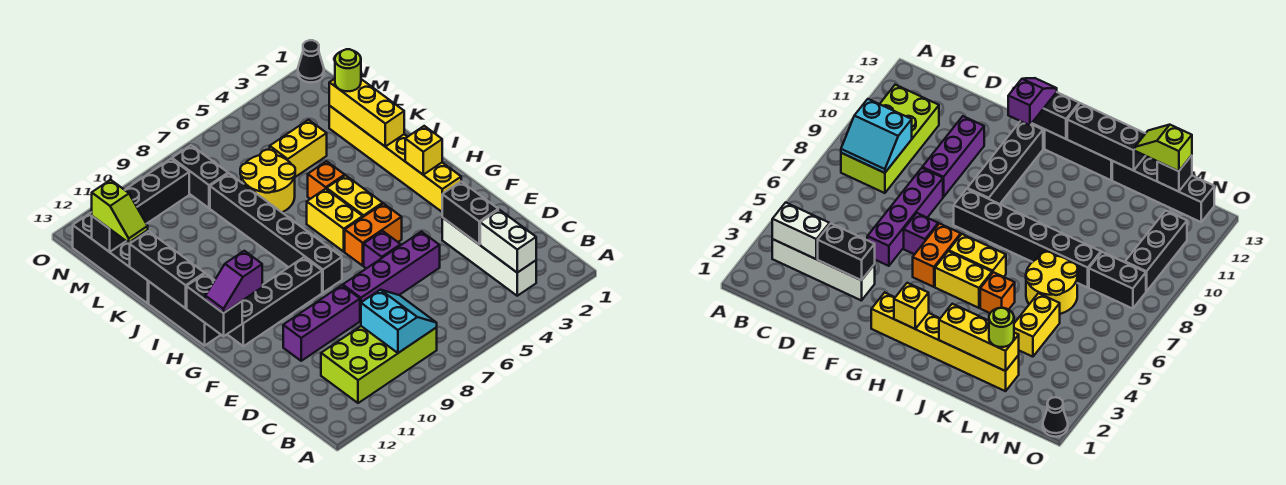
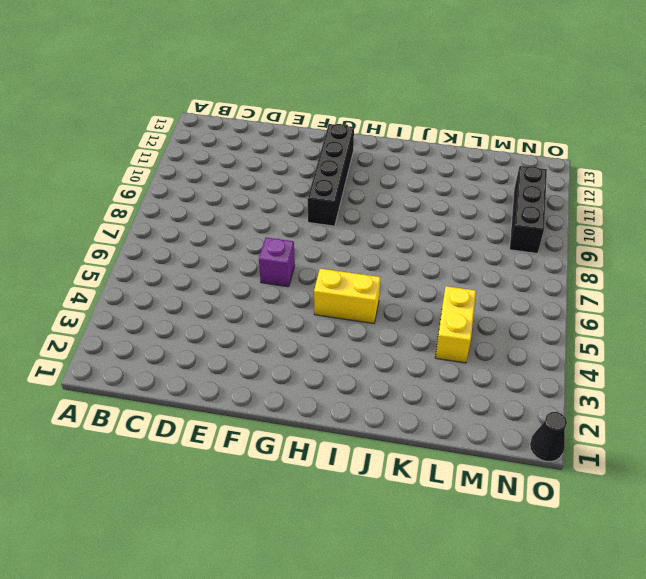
none -> white brick B3:E3 level 1
none -> lime brick B8:C11 level 1
none -> purple brick E5:E8 level 1
none -> purple brick E9:E11 level 1

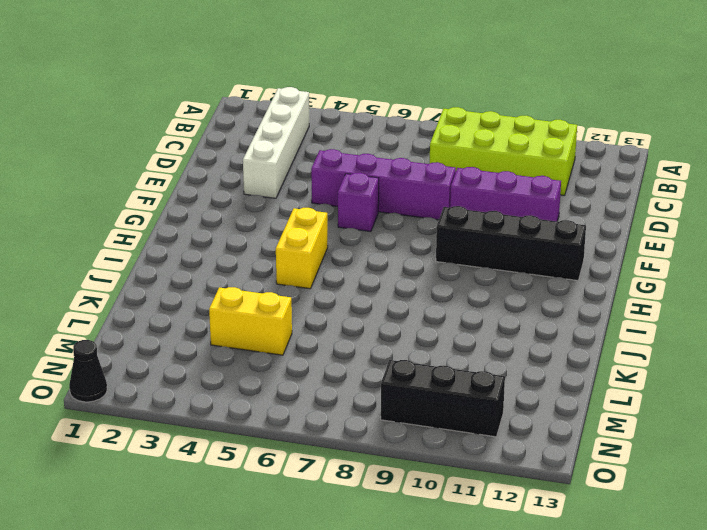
none -> yellow brick G2:L2 level 1
none -> orange brick G5:G6 level 1
none -> black brick G8:L8 level 1
none -> yellow brick H6:I6 level 1

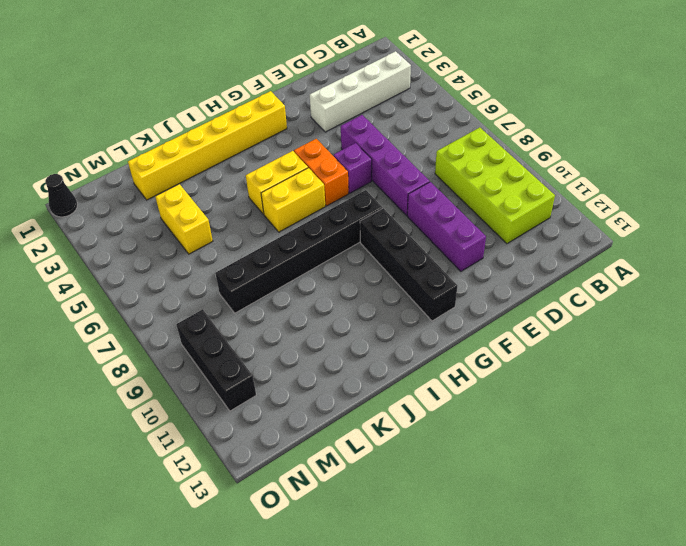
none -> black brick H13:J13 level 1
none -> orange brick J5 level 1
none -> yellow round brick K6:L7 level 1
none -> black brick K13:N13 level 1

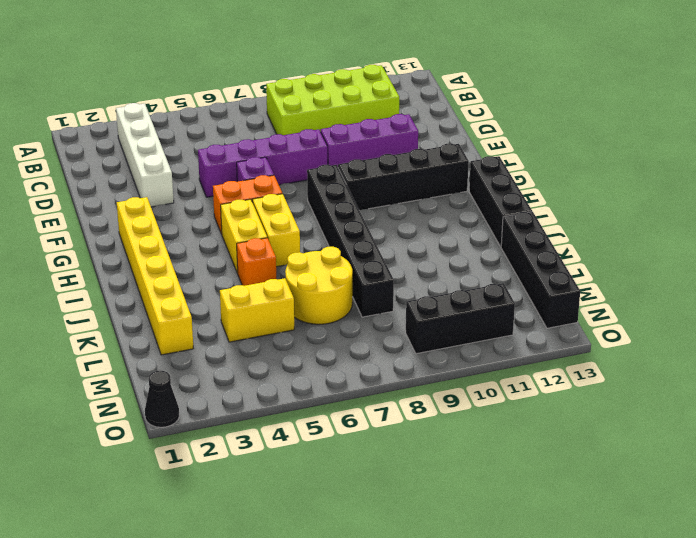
none -> black brick M8:N8 level 1
none -> white brick B3:C3 level 2
none -> cyan slope B8:C9 level 2 top 9
none -> black brick D3:E3 level 2

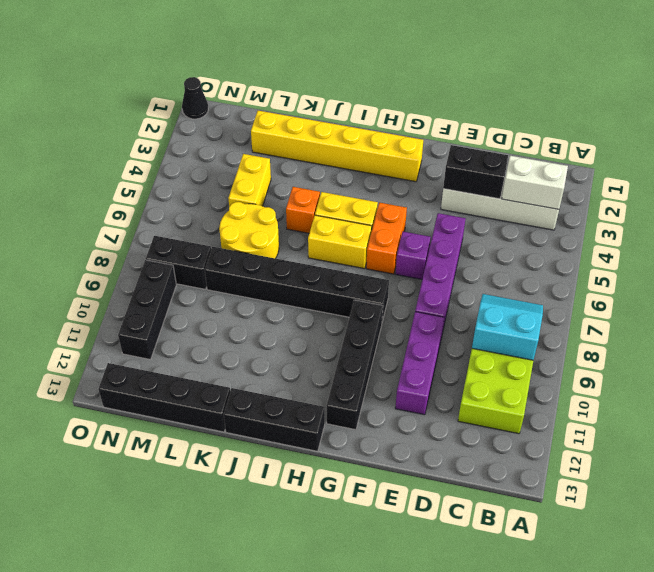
none -> black brick G13:H13 level 2
none -> yellow brick H2 level 2
none -> black brick I13:K13 level 2
none -> yellow brick J2:L2 level 2

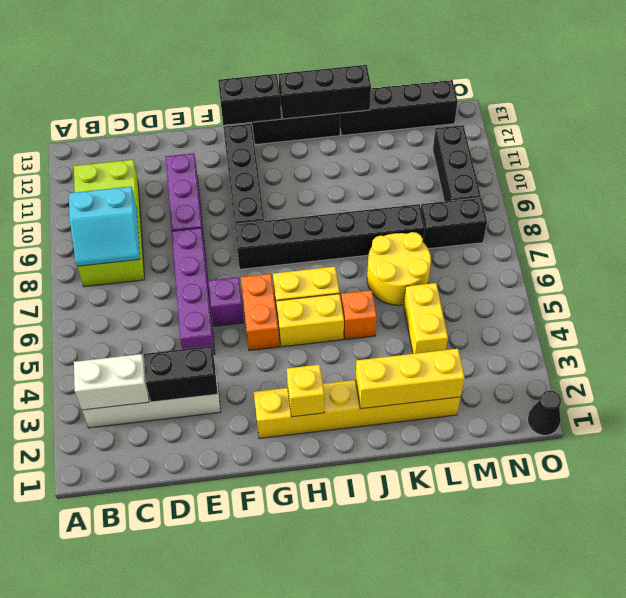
none -> black brick M13 level 2
none -> purple slope G12:G13 level 3 top 12
none -> lime round brick L2 level 3
none -> lime slope L13:M13 level 3 top M

